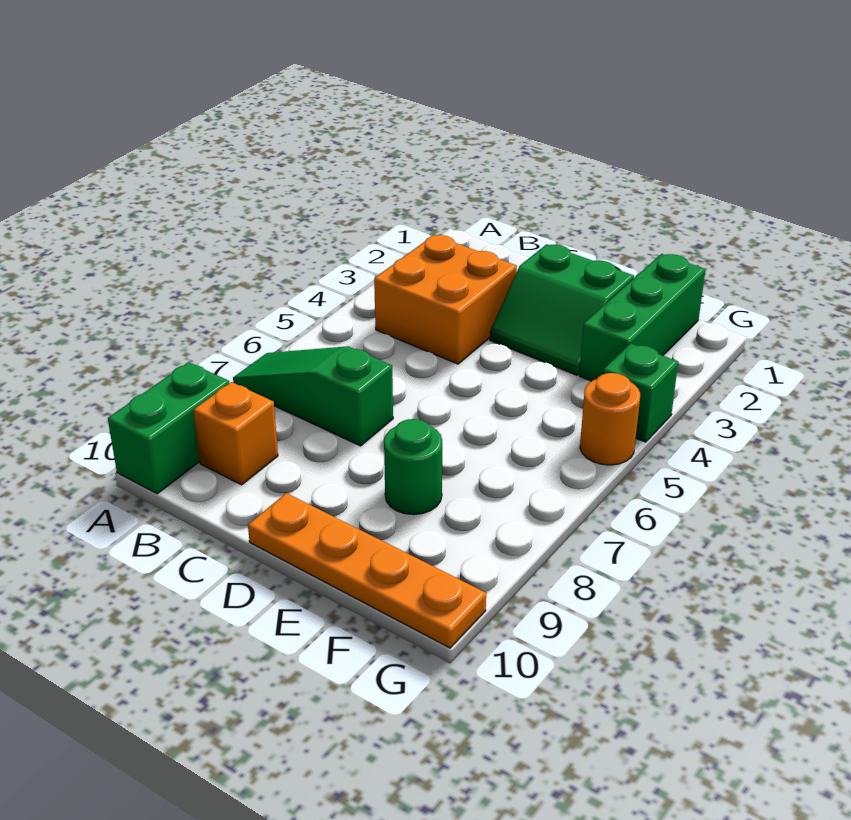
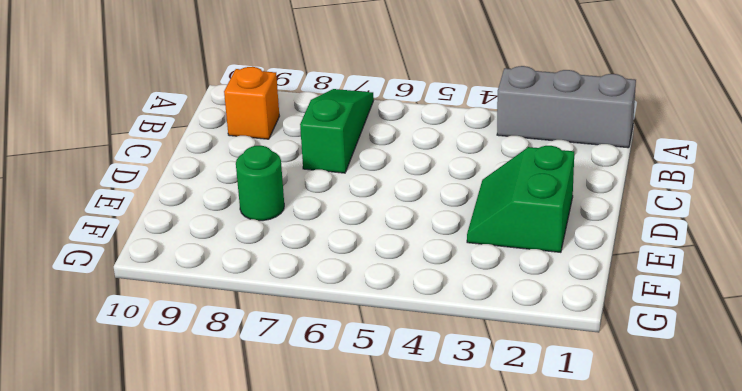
grey brick A1:A3 level 1 -> none
none -> green brick A9:A10 level 1
none -> orange brick B3:C4 level 1

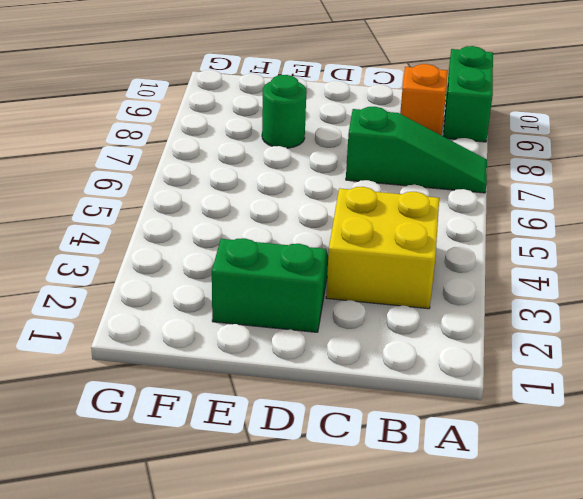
yellow brick B3:C4 level 1 -> orange brick B3:C4 level 1
none -> orange plate D10:G10 level 1
none -> green brick F1:F3 level 1

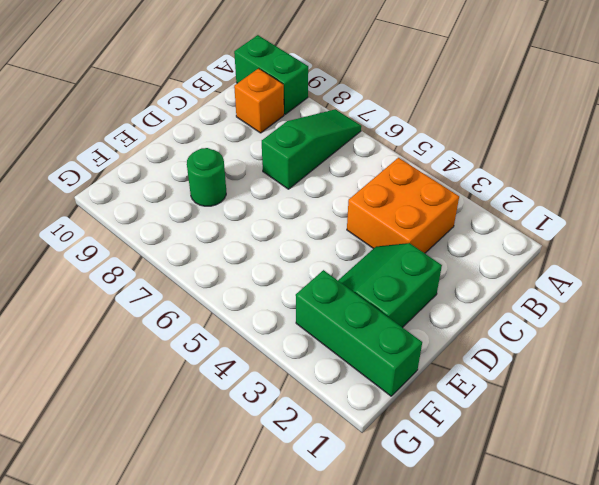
none -> orange plate D10:G10 level 1
none -> green brick G4 level 1

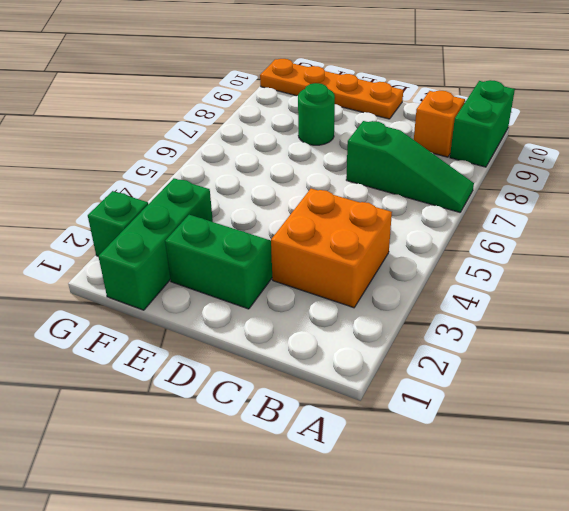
green brick G2 level 1 -> green brick G4 level 1
none -> orange round brick G5 level 1

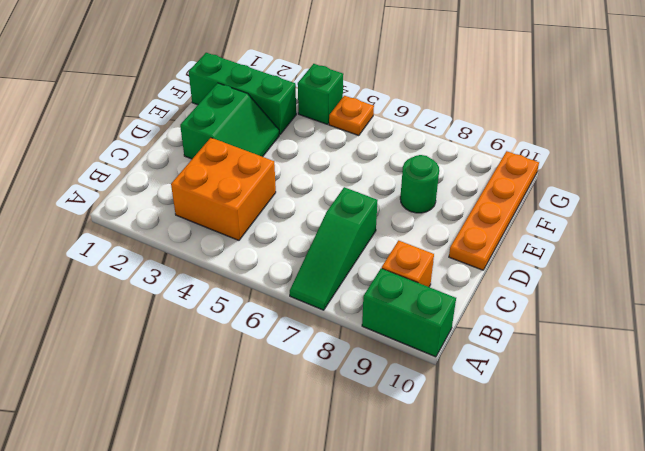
orange plate G5 level 1 -> orange round brick G5 level 1

